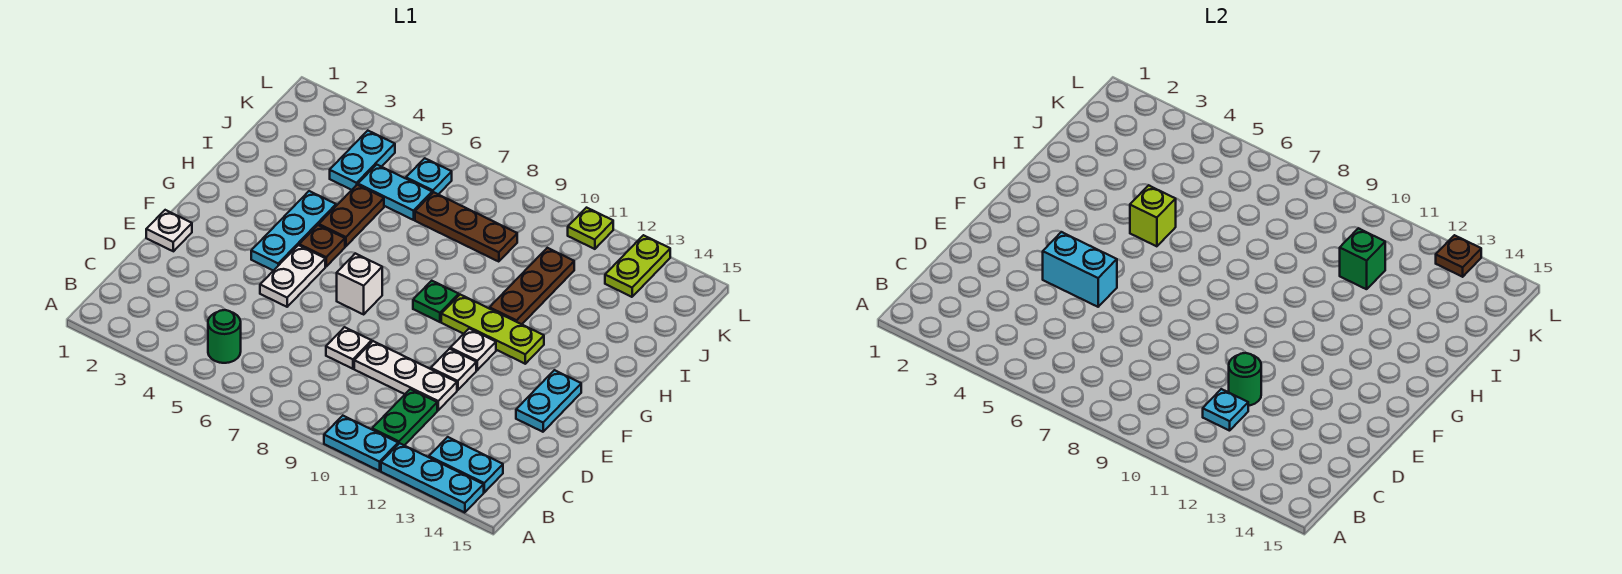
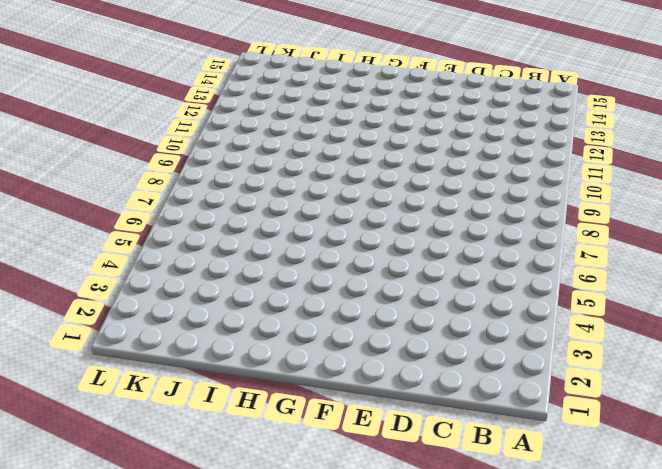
none -> cyan plate A10:A11 level 1
none -> cyan plate A12:A14 level 1
none -> green round brick B5 level 1
none -> green plate B11:C11 level 1

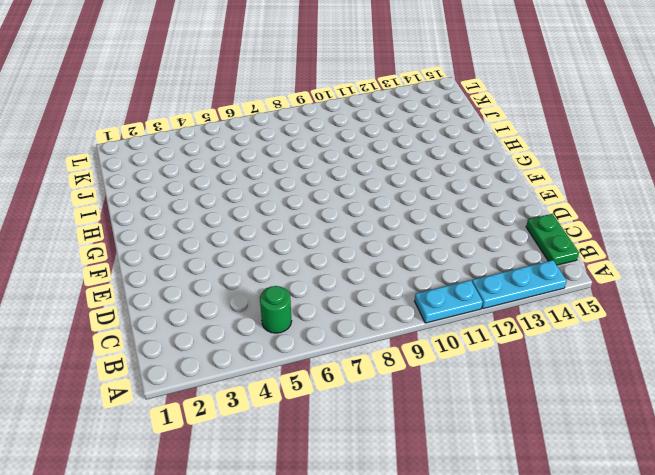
green plate B15:C15 level 1 -> green plate B11:C11 level 1
none -> cyan plate B13:B14 level 1
none -> white plate D8 level 1
none -> white plate D9:D11 level 1
none -> white plate E1 level 1

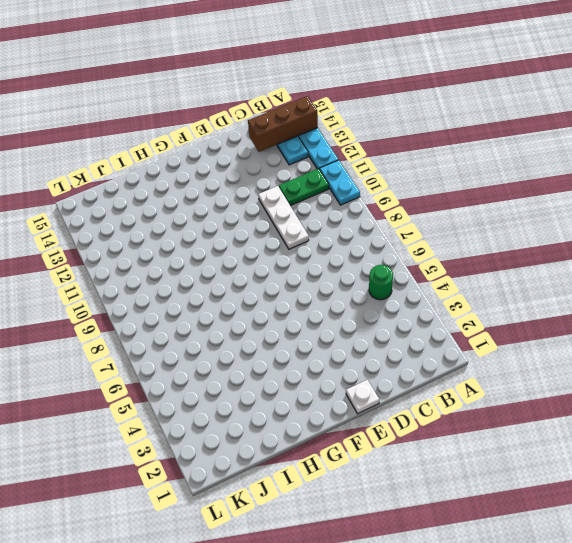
brown brick A14:C14 level 2 -> none
none -> white plate D8 level 1
none -> white plate E5:F5 level 1
none -> white plate E11 level 1
none -> cyan plate E14:F14 level 1

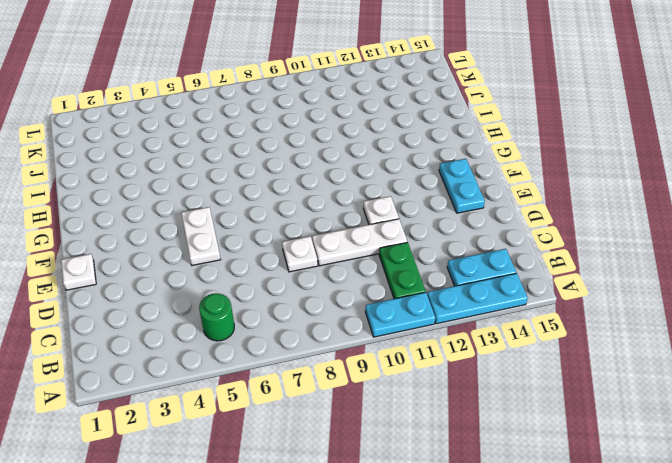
none -> cyan plate F4:H4 level 1
none -> white brick F7 level 1
none -> white plate F11 level 1
none -> brown plate G5 level 1

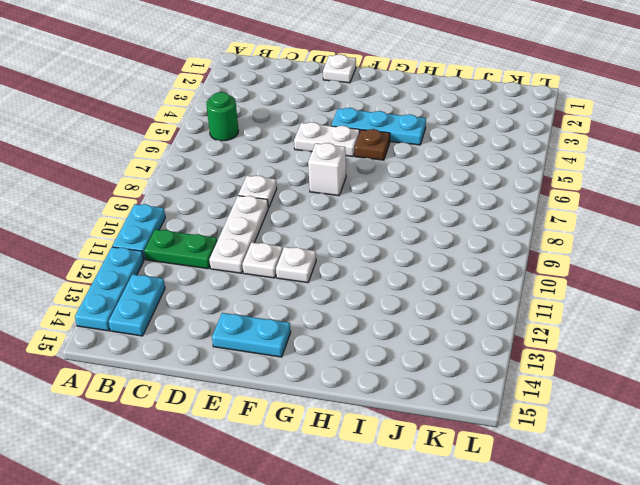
none -> green plate G9 level 1
none -> lime plate G10:G12 level 1
none -> brown plate H5:I5 level 1
none -> brown plate H11:J11 level 1

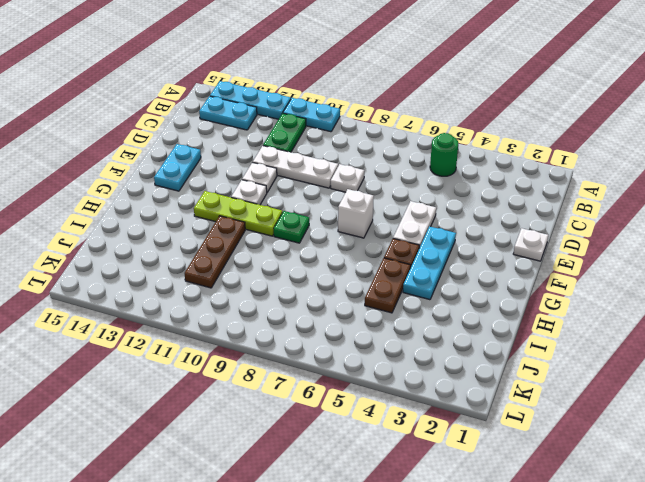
none -> cyan plate J4:K4 level 1
none -> cyan plate J5:J6 level 1
none -> brown plate J7:J9 level 1
none -> cyan plate K6 level 1

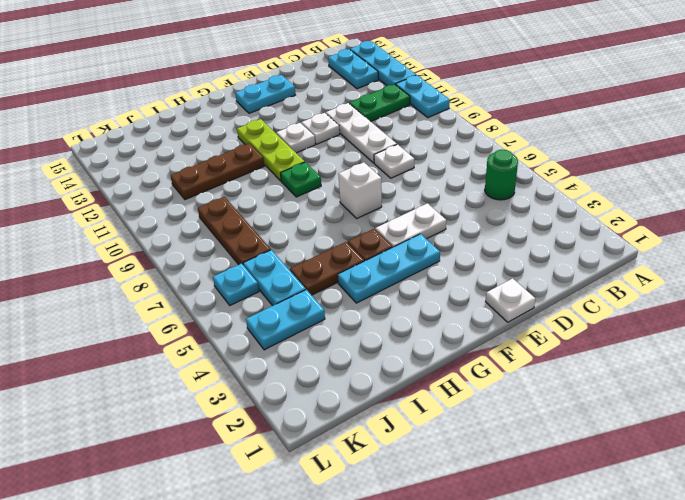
none -> lime plate K13:L13 level 1
none -> lime plate L11 level 1
none -> cyan plate C11 level 2
none -> green round brick D11 level 2

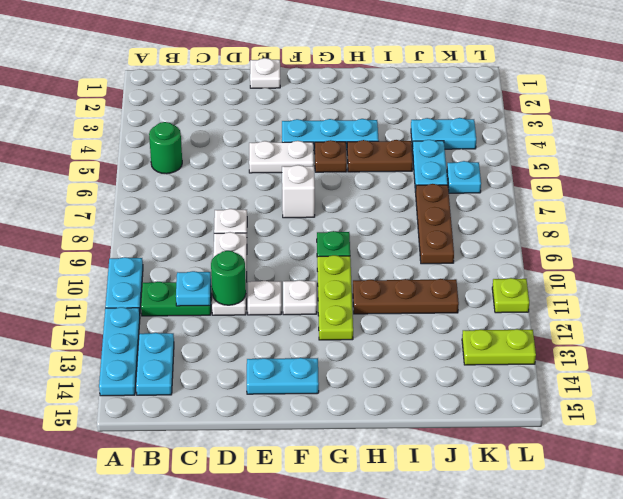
none -> cyan brick E4:E5 level 2
none -> lime brick H5 level 2
none -> green brick J11 level 2
none -> brown plate L13 level 2

